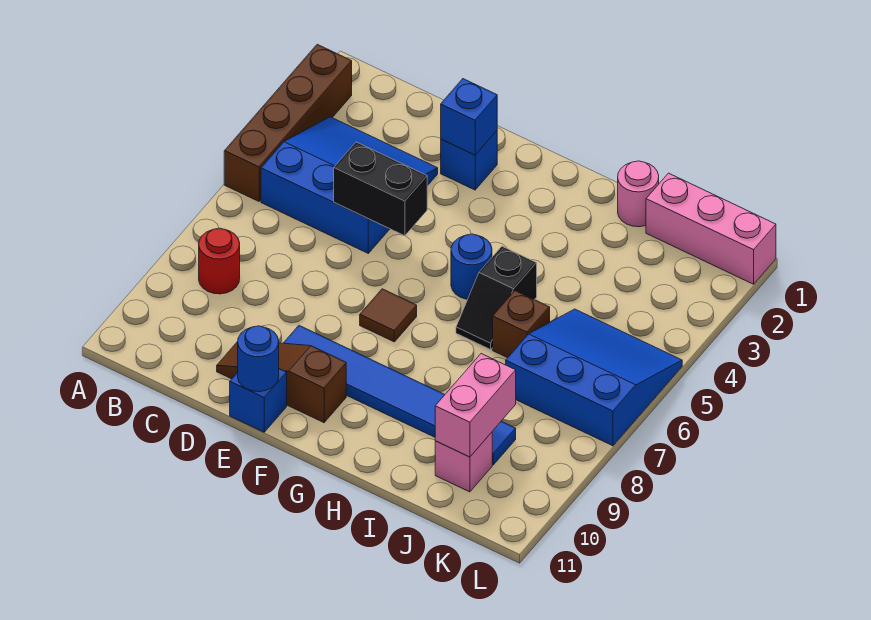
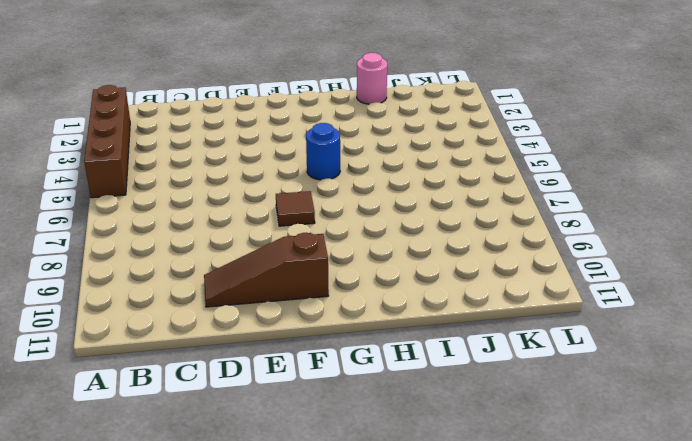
none -> blue slope B3:D5 level 1 top 5
none -> red round brick B8 level 1
none -> blue brick E2 level 1

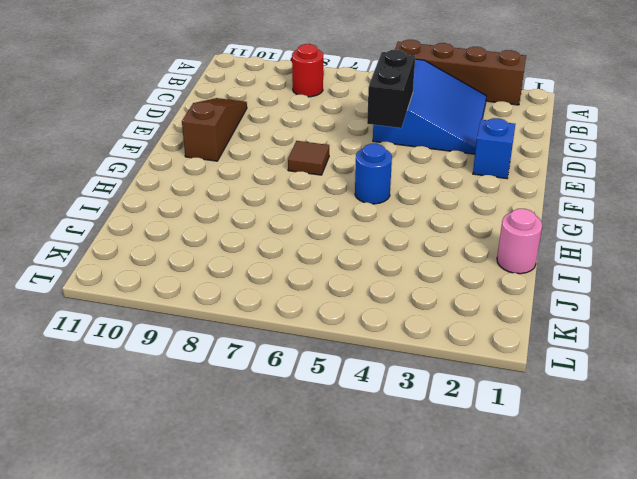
none -> blue tile E9:J9 level 1
none -> blue brick E11 level 1
none -> black slope H5:H6 level 1 top 5

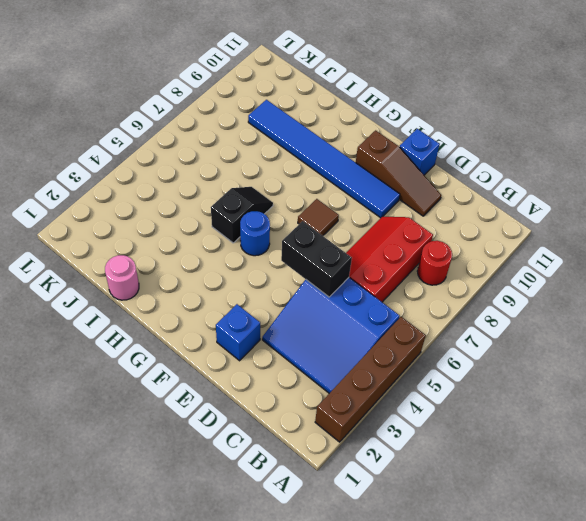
red slope C6:D8 level 1 top C -> none
none -> brown brick I6 level 1
none -> pink brick J1:L1 level 1
none -> blue slope J5:L7 level 1 top 7

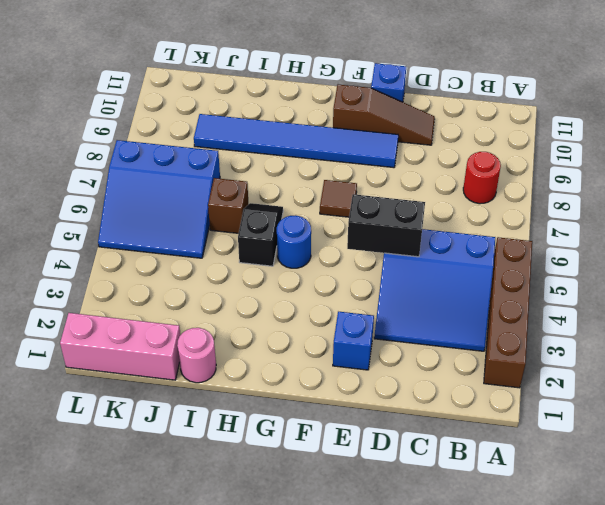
none -> pink brick J10 level 1
none -> blue brick E2 level 2
none -> blue round brick E11 level 2

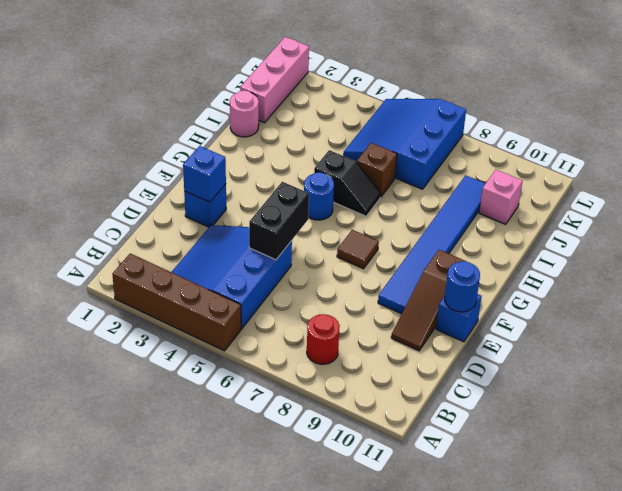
none -> pink brick J9:J10 level 2

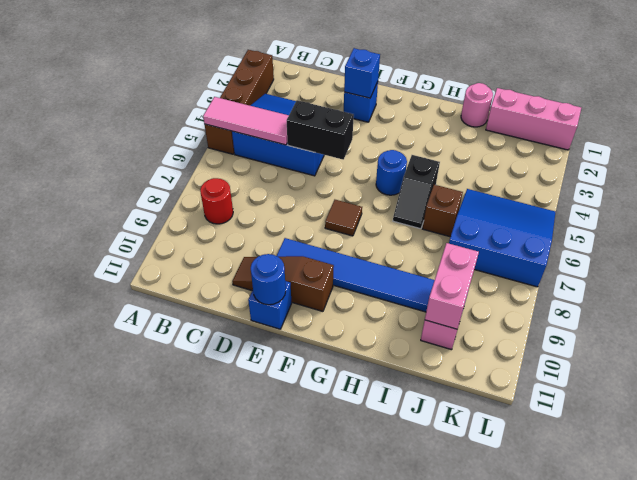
pink tile A5:C5 level 2 -> none

